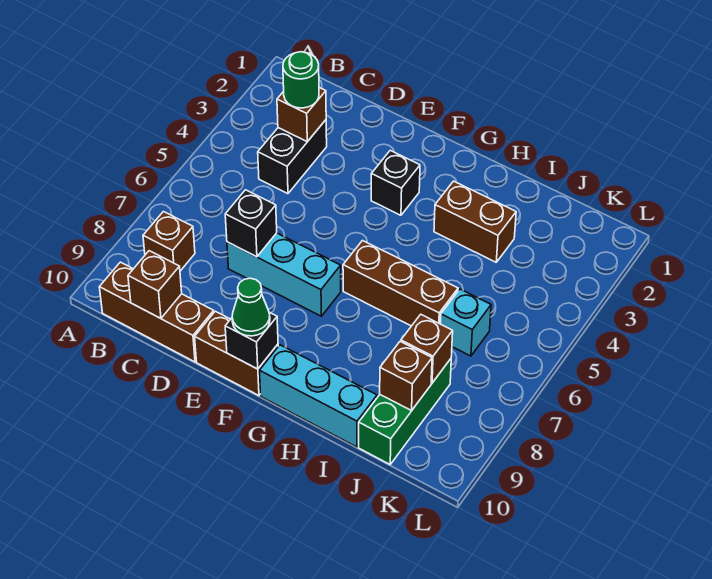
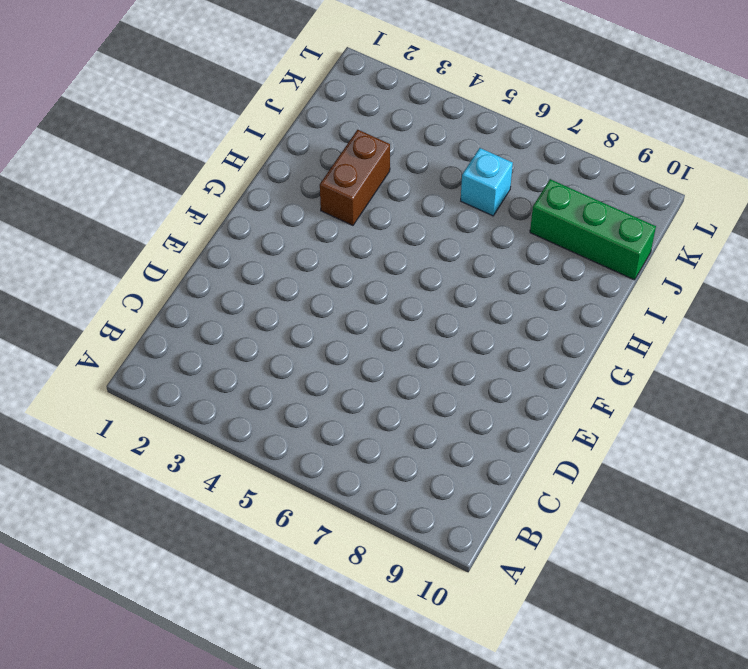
none -> brown brick B8 level 1
none -> brown brick B10:D10 level 1
none -> black brick C3:C4 level 1

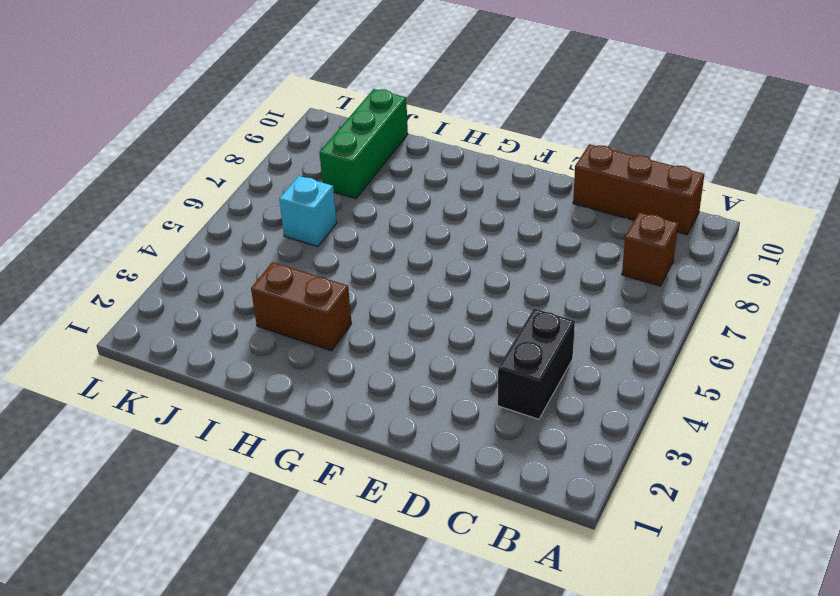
none -> cyan brick D7:F7 level 1
none -> brown brick E10:F10 level 1
none -> black brick F3 level 1

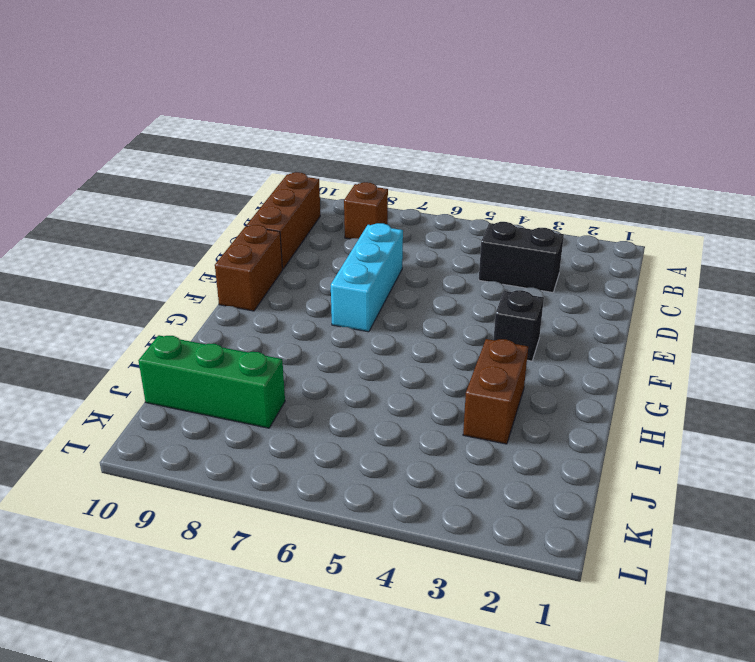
none -> brown brick G6:I6 level 1
none -> cyan brick G10:I10 level 1
none -> cyan brick J6 level 1

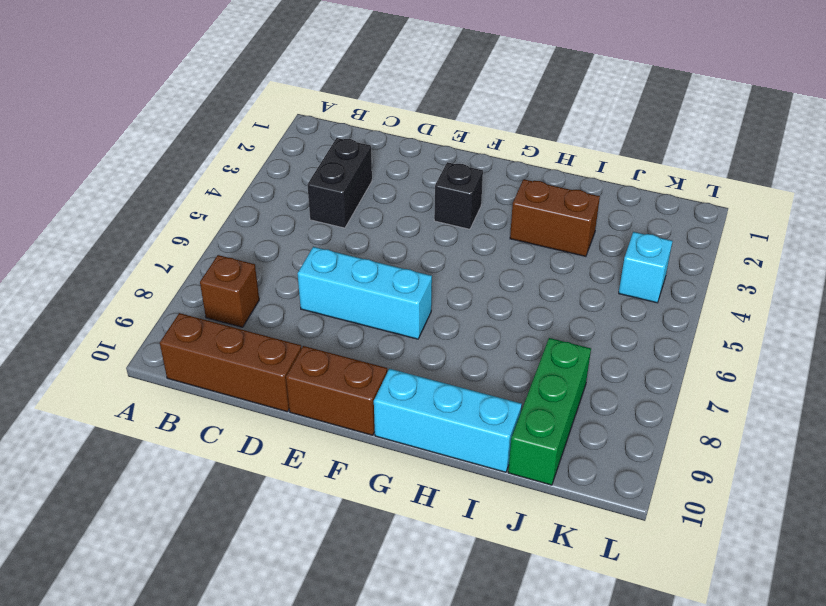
cyan brick K4 level 1 -> cyan brick J6 level 1
none -> brown brick G6:I6 level 1
none -> brown brick C3 level 2
none -> brown brick C10 level 2

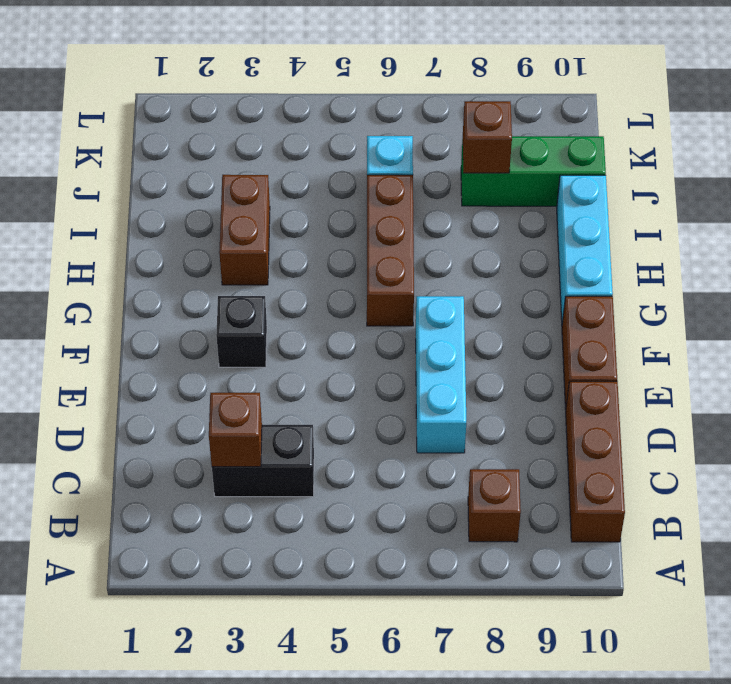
none -> brown brick C10 level 2
none -> black brick D7 level 2
none -> black brick F10 level 2

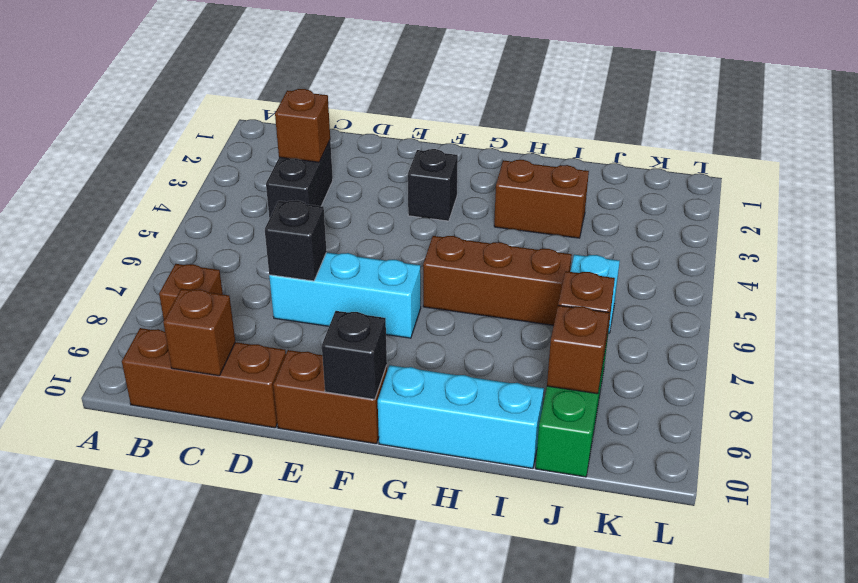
none -> green round brick C3 level 3
none -> green cone F10 level 3

